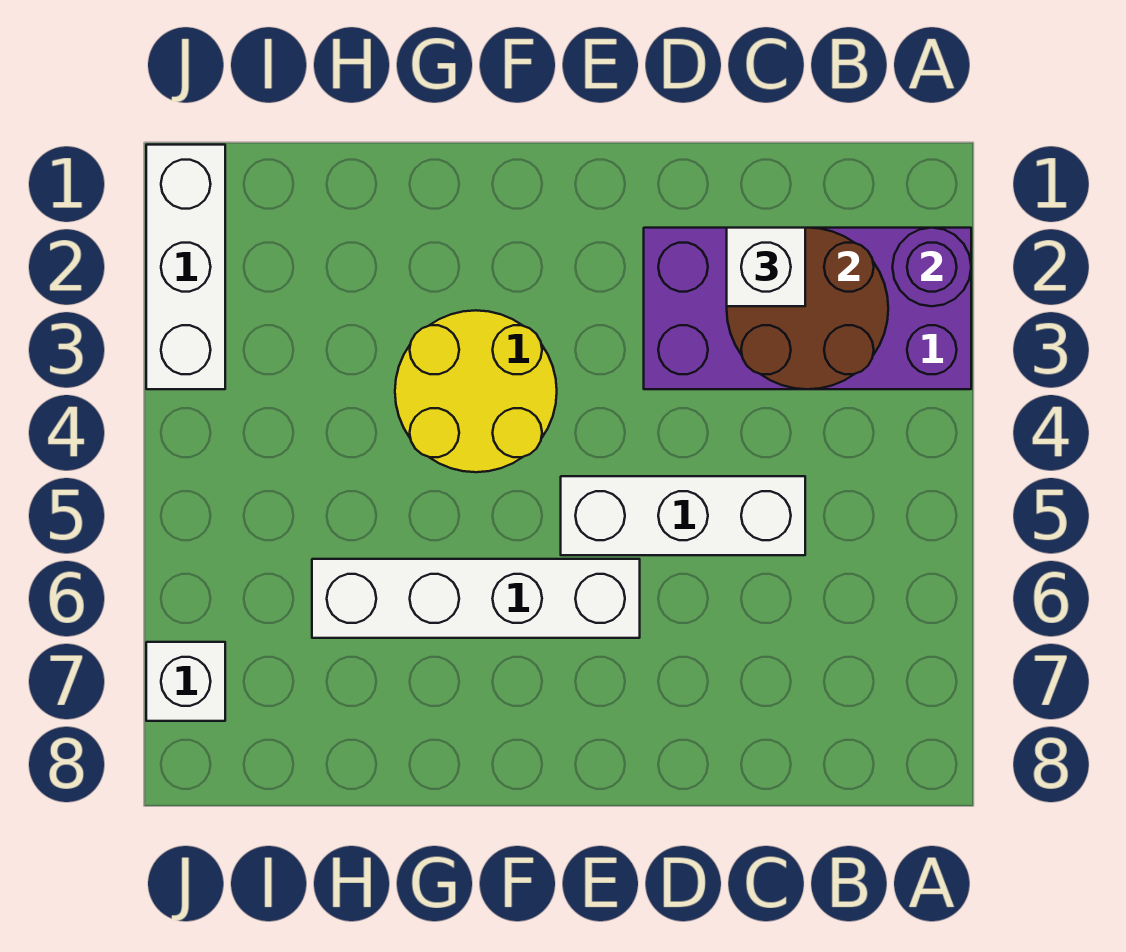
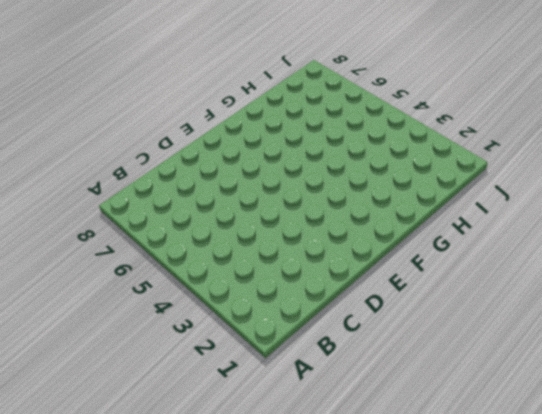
none -> purple brick A2:D3 level 1
none -> white brick C5:E5 level 1

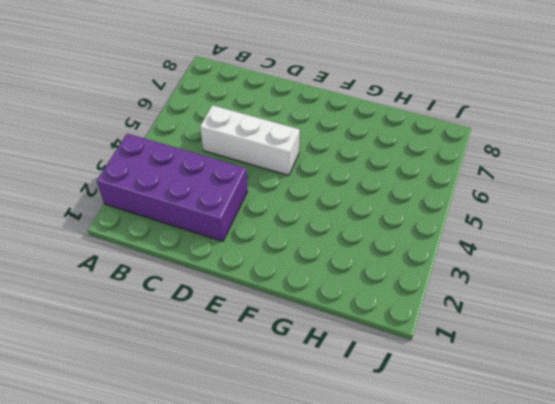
none -> white brick E6:H6 level 1
none -> yellow round brick F3:G4 level 1

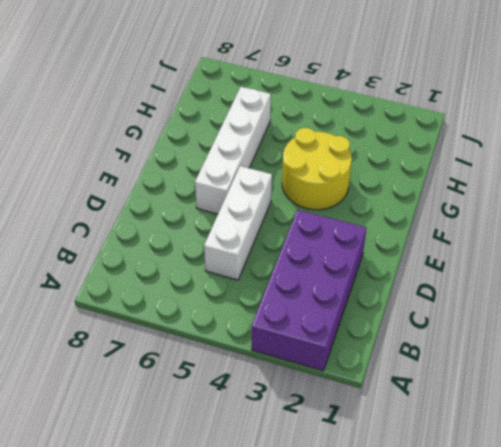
none -> white brick J1:J3 level 1
none -> white brick J7 level 1

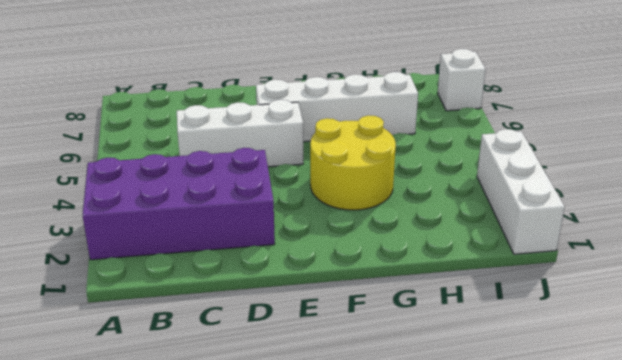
none -> purple round brick A2 level 2
none -> brown round brick B2:C3 level 2

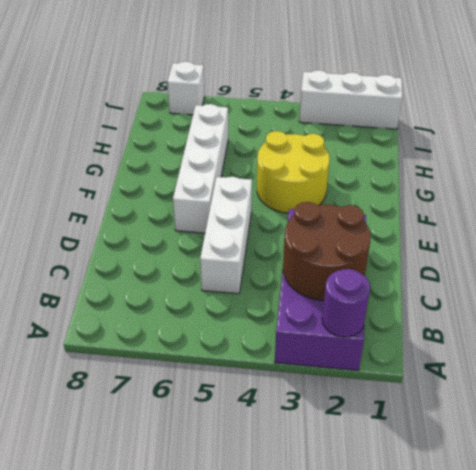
none -> white brick C2 level 3

